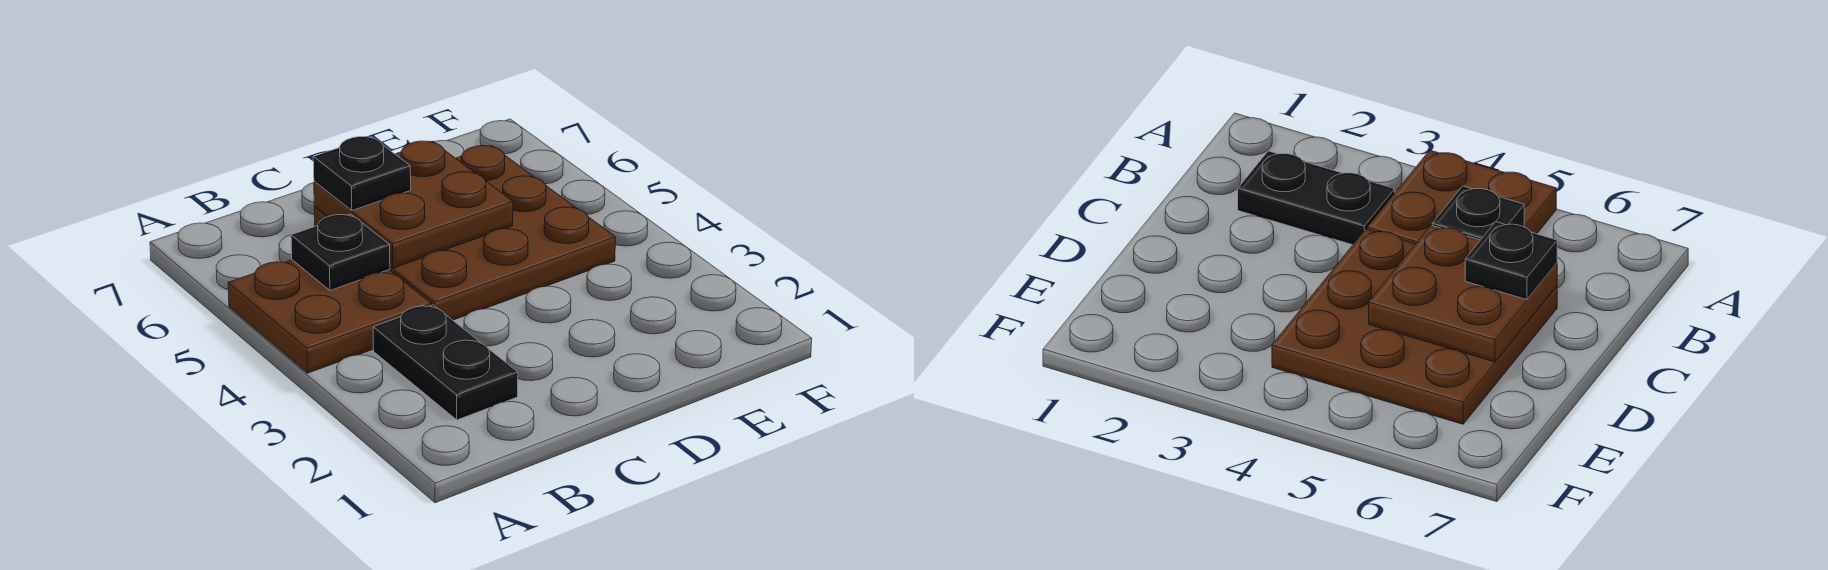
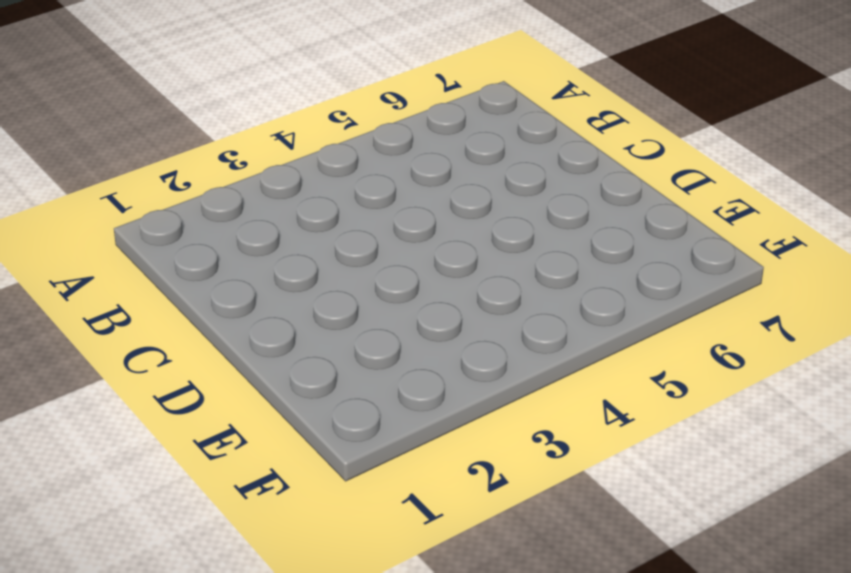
none -> brown plate A4:B5 level 1
none -> black plate B2:B3 level 1

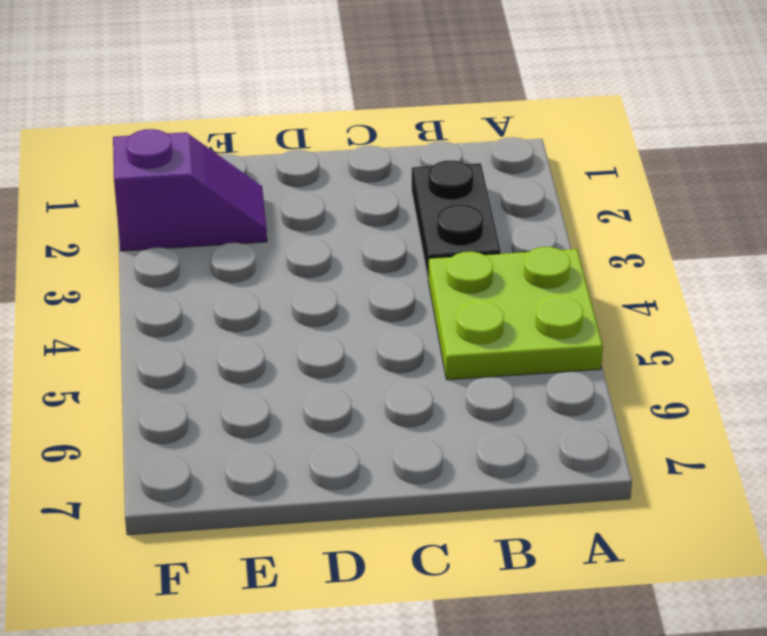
lime plate A4:B5 level 1 -> brown plate A4:B5 level 1
purple slope E2:F2 level 1 top F -> none
none -> brown plate C4:E6 level 1
none -> black plate B5 level 2

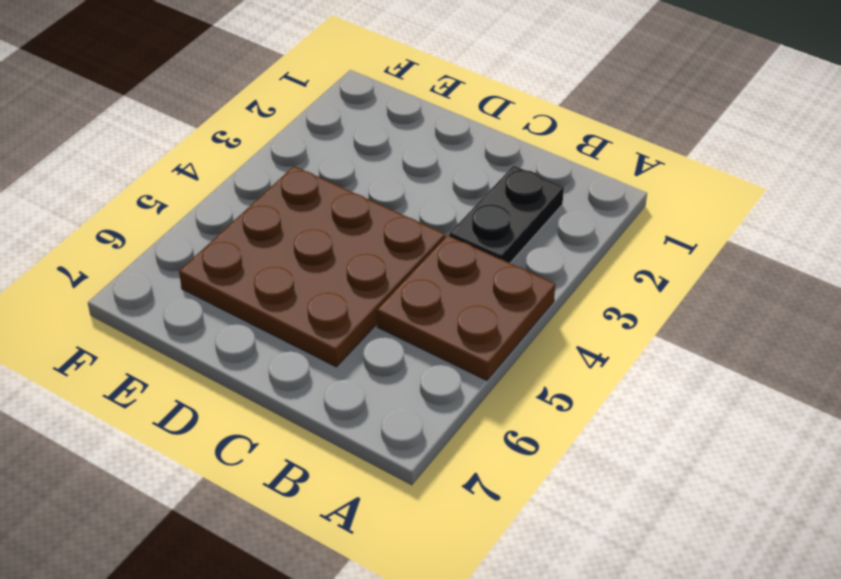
none -> black plate B5 level 2
none -> brown plate C5:D6 level 2

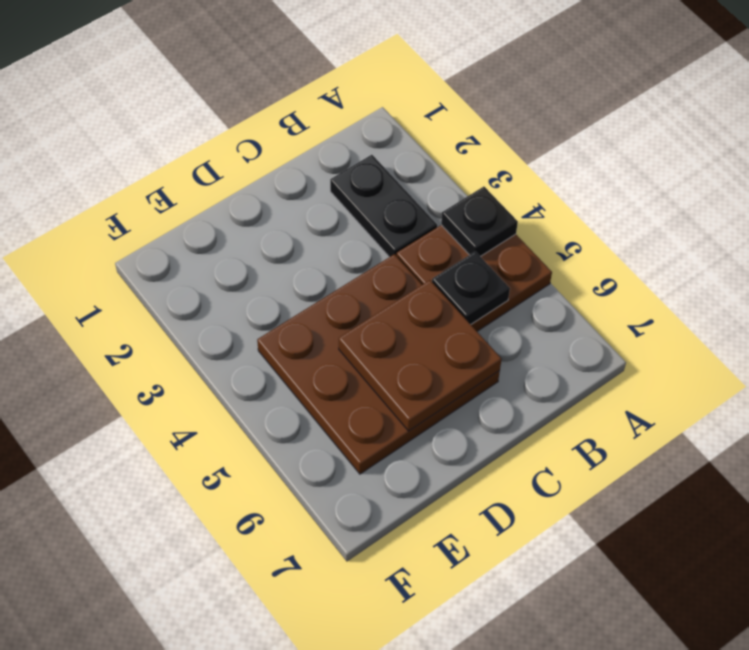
black plate A4 level 2 -> black plate C6 level 3

